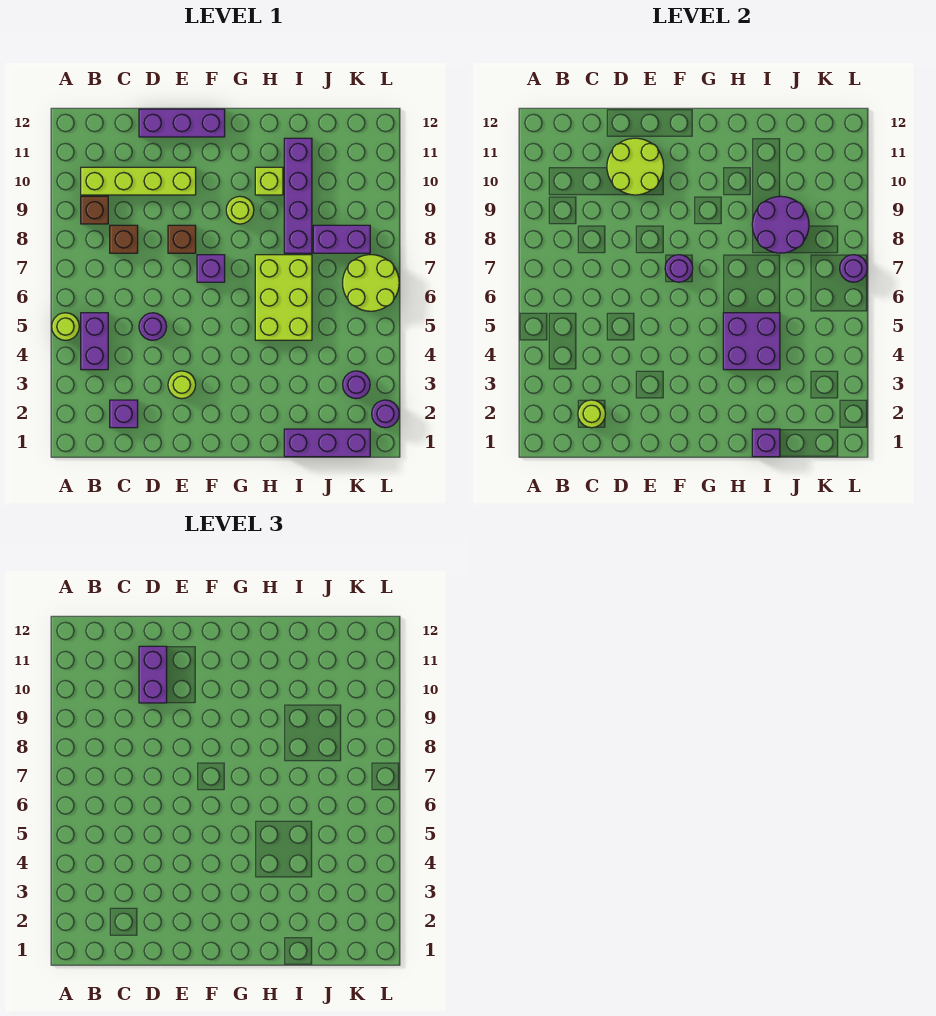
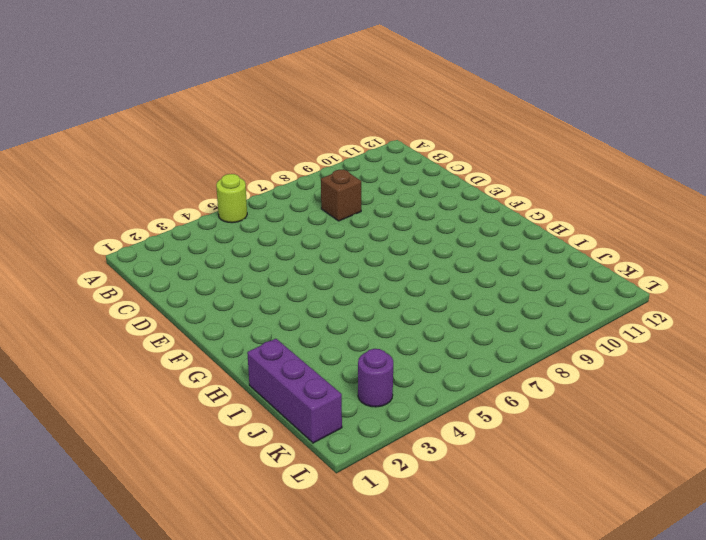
none -> purple brick B4:B5 level 1
none -> brown brick B9 level 1
none -> lime brick B10:E10 level 1

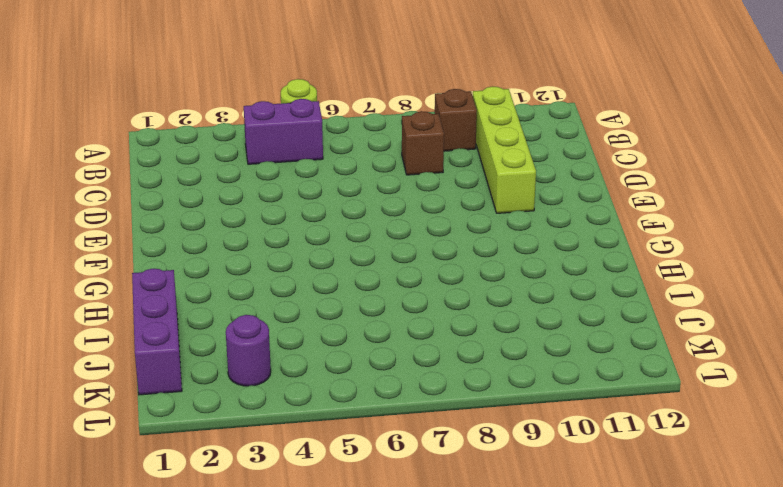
none -> purple brick C2 level 1
none -> purple round brick D5 level 1
none -> purple brick D12:F12 level 1

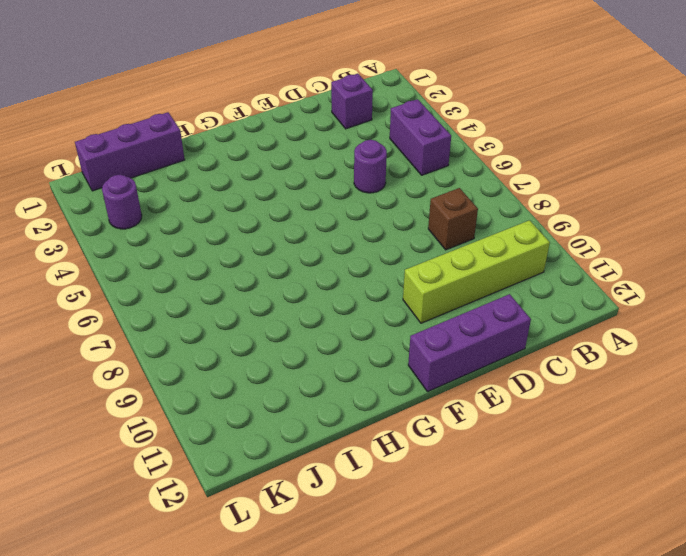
none -> lime round brick A5 level 1
none -> brown brick B9 level 1
none -> lime round brick E3 level 1

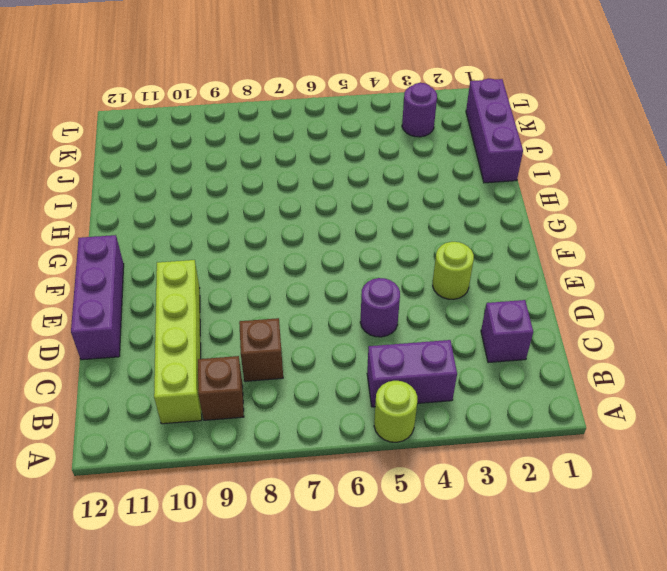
none -> brown brick E8 level 1
none -> purple brick F7 level 1
none -> lime round brick G9 level 1

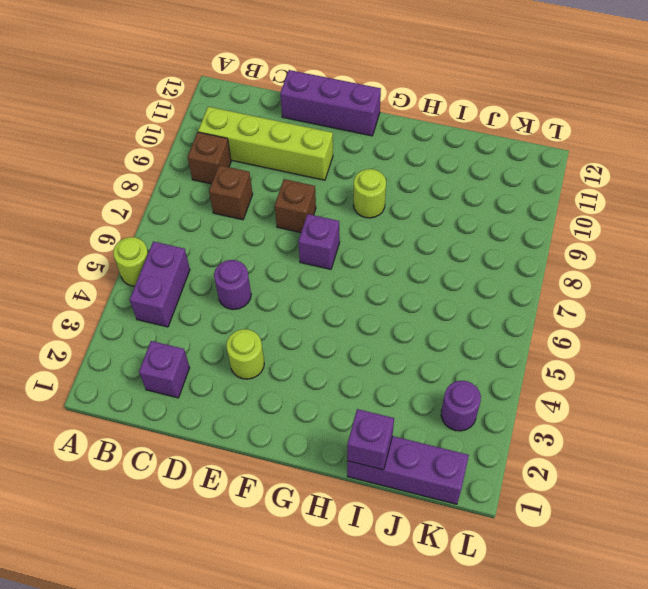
none -> lime brick H5:I7 level 1
none -> lime brick H10 level 1
none -> purple brick I8:I11 level 1

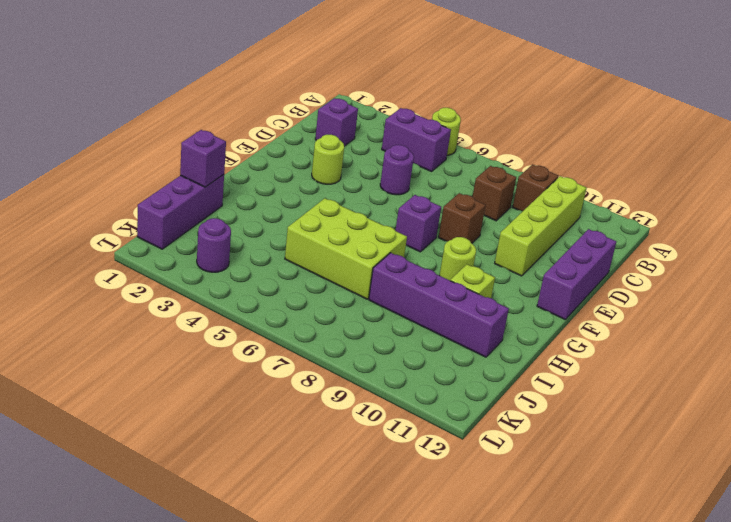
none -> purple brick J8:K8 level 1
none -> lime round brick K6:L7 level 1
none -> purple round brick L2 level 1

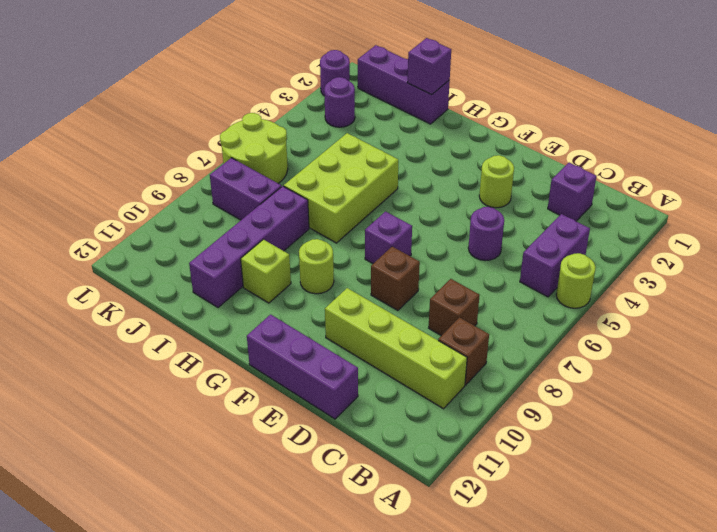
none -> lime round brick C2 level 2
none -> lime round brick D10:E11 level 2
none -> purple round brick F7 level 2

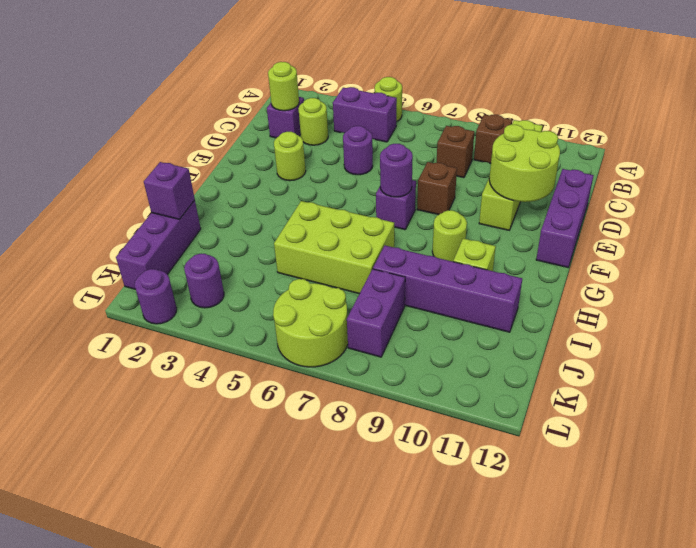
lime round brick C3 level 1 -> none
none -> purple brick H4:I5 level 2
none -> purple round brick I8:J9 level 2
none -> purple round brick L7 level 2

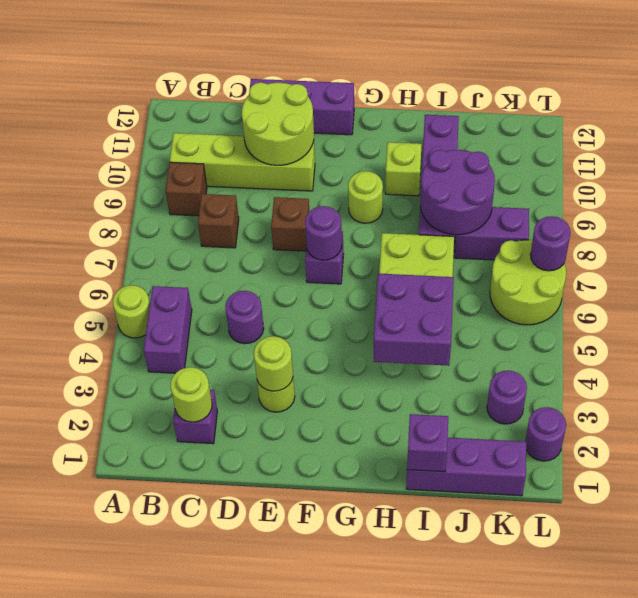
lime round brick E3 level 2 -> none
none -> purple brick D10:D11 level 3

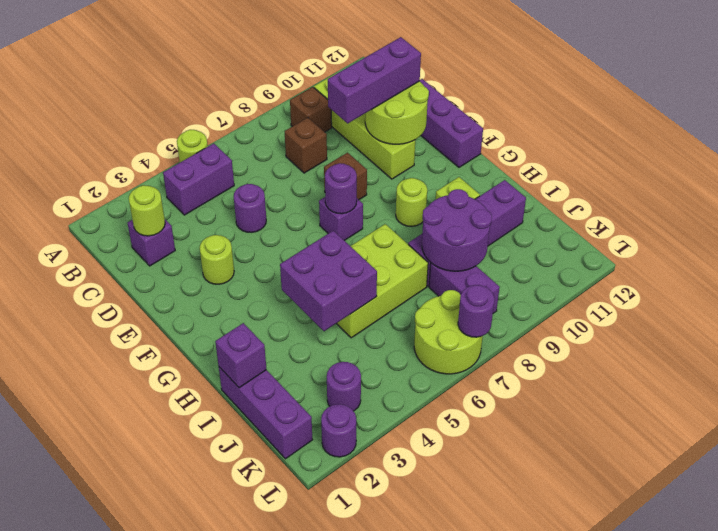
purple brick D9:D11 level 3 -> purple brick D10:D11 level 3

